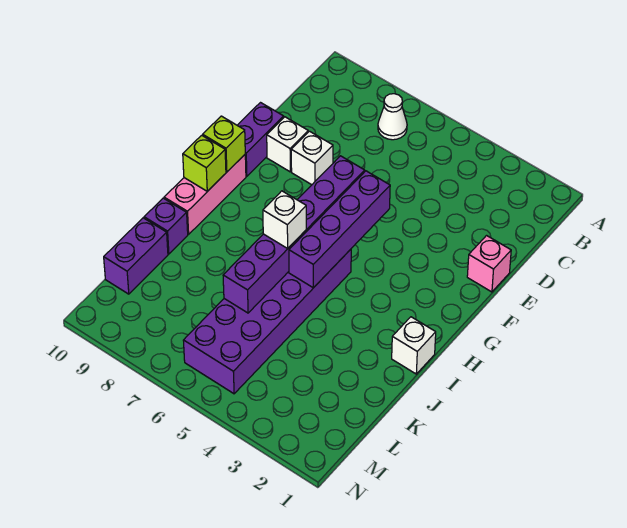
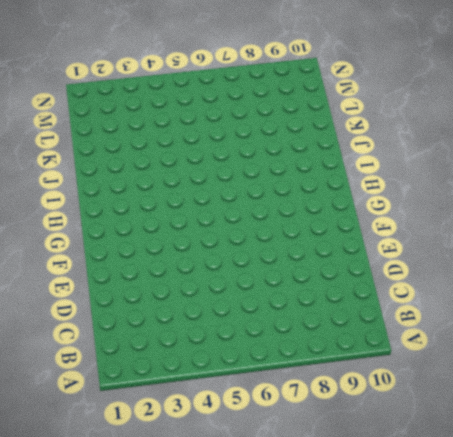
none -> white cone B7 level 1
none -> pink brick E1 level 1
none -> white brick E8 level 1

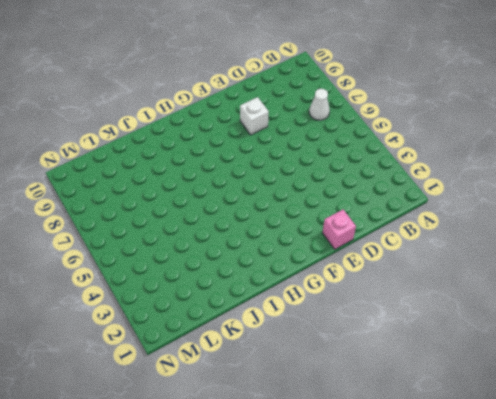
none -> white brick E9 level 1
none -> purple brick E10:F10 level 1
none -> pink brick G10:I10 level 1

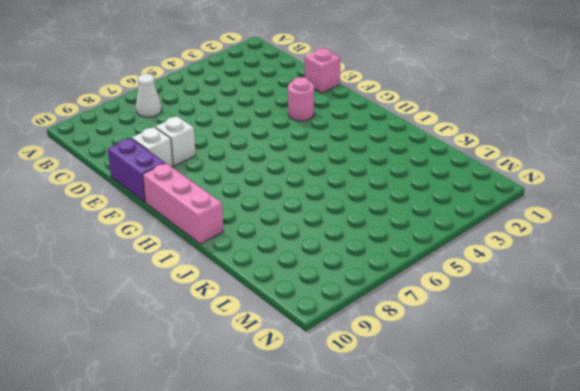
pink round brick F3 level 1 -> none
none -> purple brick H5:M6 level 1
none -> white brick I1 level 1
none -> purple brick J10 level 1

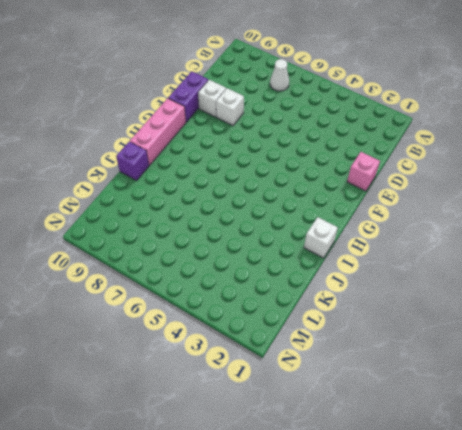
none -> purple brick H5:M6 level 1
none -> purple brick K10:L10 level 1
none -> purple brick F5:I5 level 2

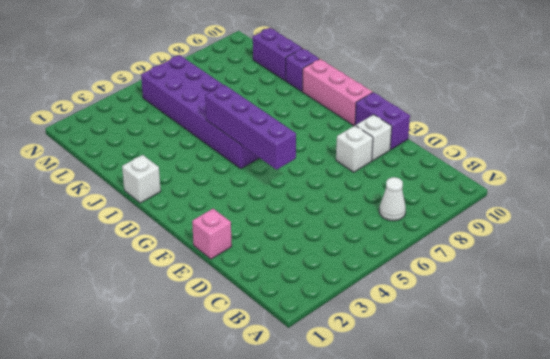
none -> purple brick F6:K6 level 2
none -> lime brick G10 level 2
none -> lime brick H10 level 2

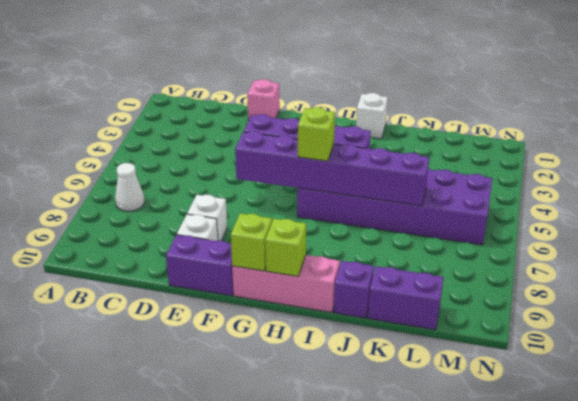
lime brick H6 level 3 -> none
none -> white brick I6 level 3

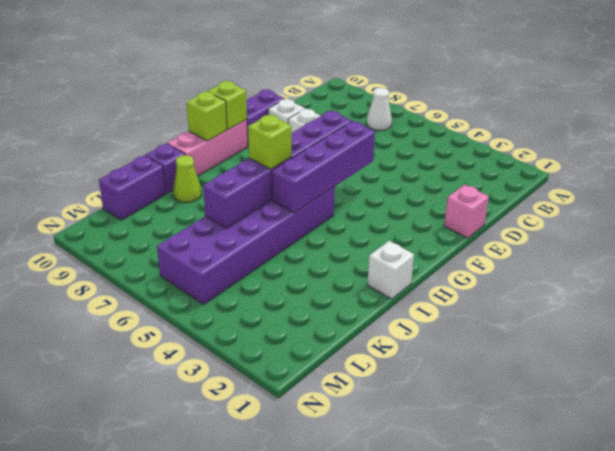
lime brick I6 level 3 -> white brick I6 level 3
lime cone J9 level 1 -> none

